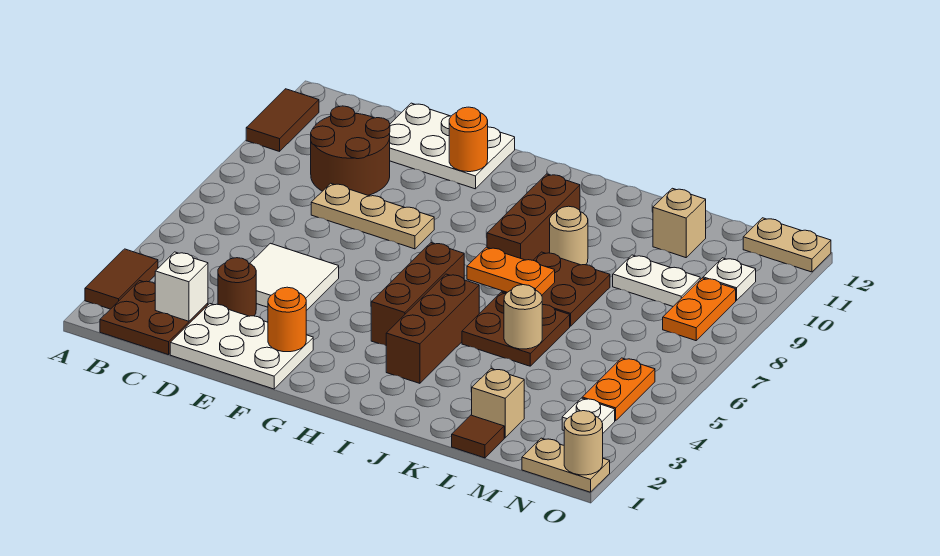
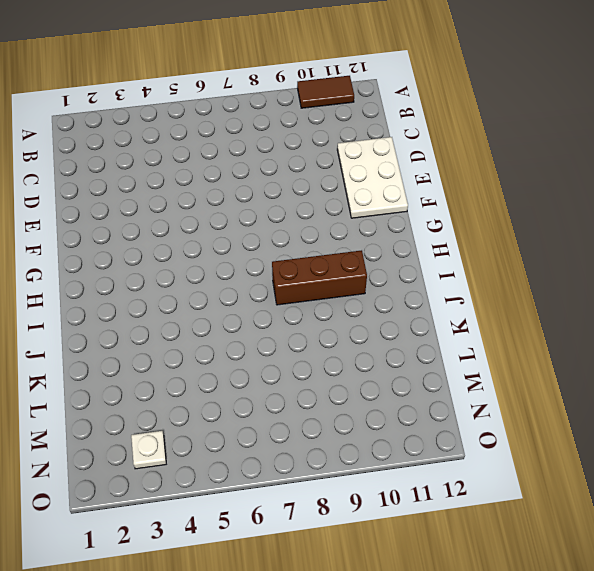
none -> brown tile A2:A3 level 1
none -> brown plate B1:C2 level 1
none -> brown round brick C9:D10 level 1
none -> white plate D1:F2 level 1

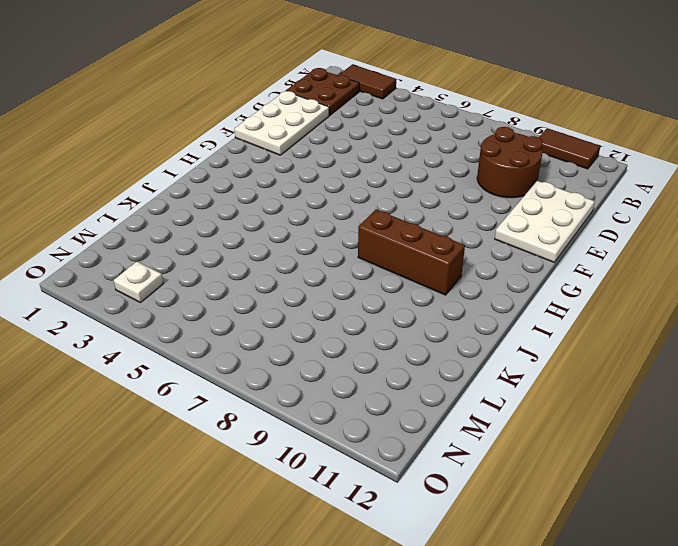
none -> brown round brick D3 level 1
none -> white tile D4:E5 level 1
none -> tan plate D8:F8 level 1
none -> brown brick H4:H6 level 1

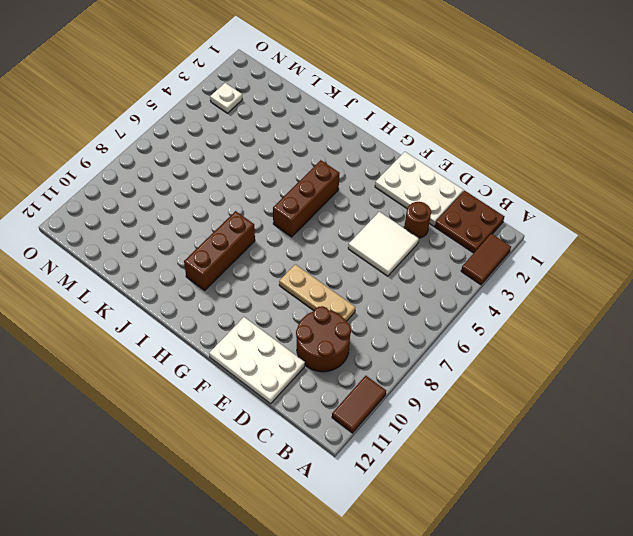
none -> brown brick I3:I5 level 1
none -> brown plate J5:K6 level 1
none -> brown plate J7:K8 level 1
none -> tan round brick J9 level 1

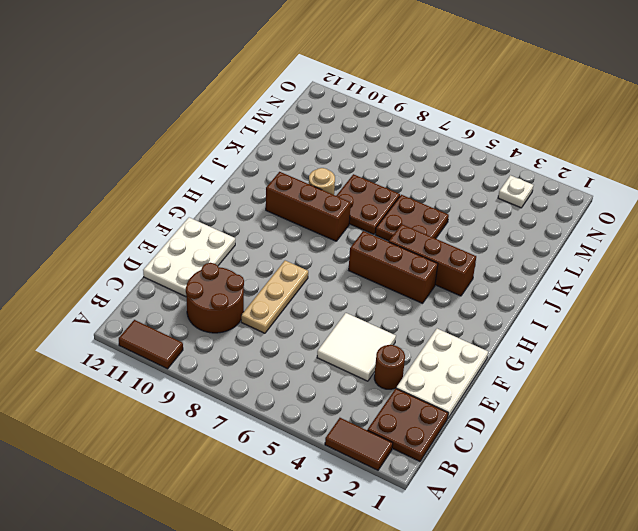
none -> brown tile L1 level 1
none -> tan brick L2 level 1
none -> white plate L9:M9 level 1
none -> tan brick L11 level 1

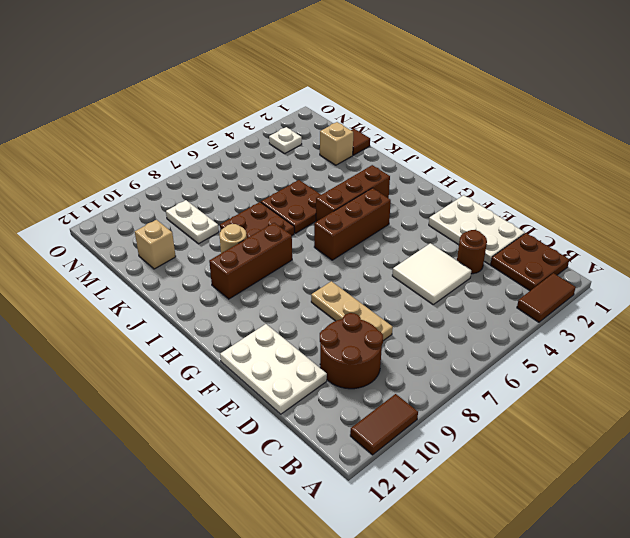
none -> tan plate N1:O1 level 1
none -> orange plate N4:N5 level 1
none -> orange plate N8:N9 level 1
none -> white plate N10 level 1

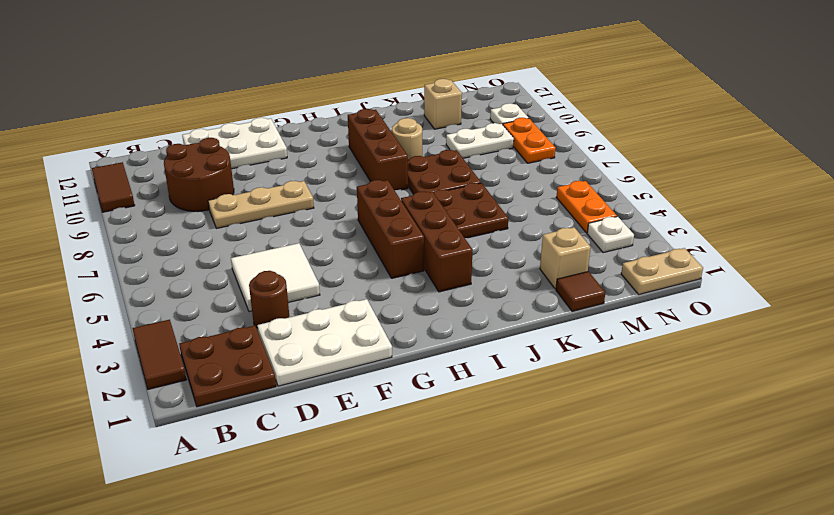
none -> tan plate N12:O12 level 1
none -> white brick C2 level 2
none -> orange round brick F2 level 2
none -> orange round brick F11 level 2

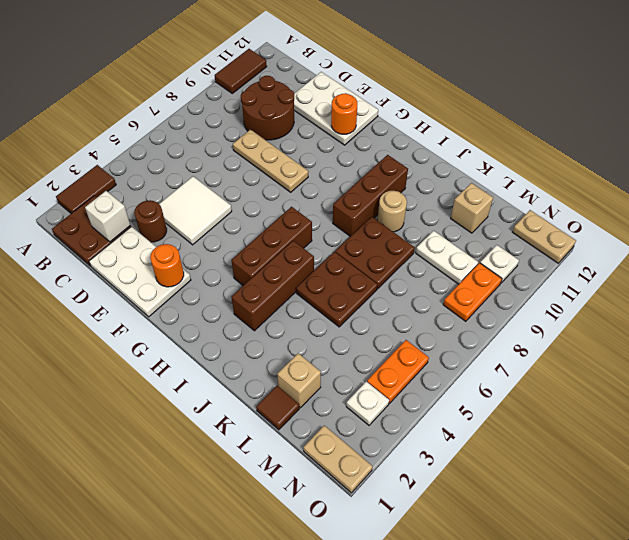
none -> orange plate I7:J7 level 2
none -> tan round brick K5 level 2
none -> tan round brick O1 level 2

